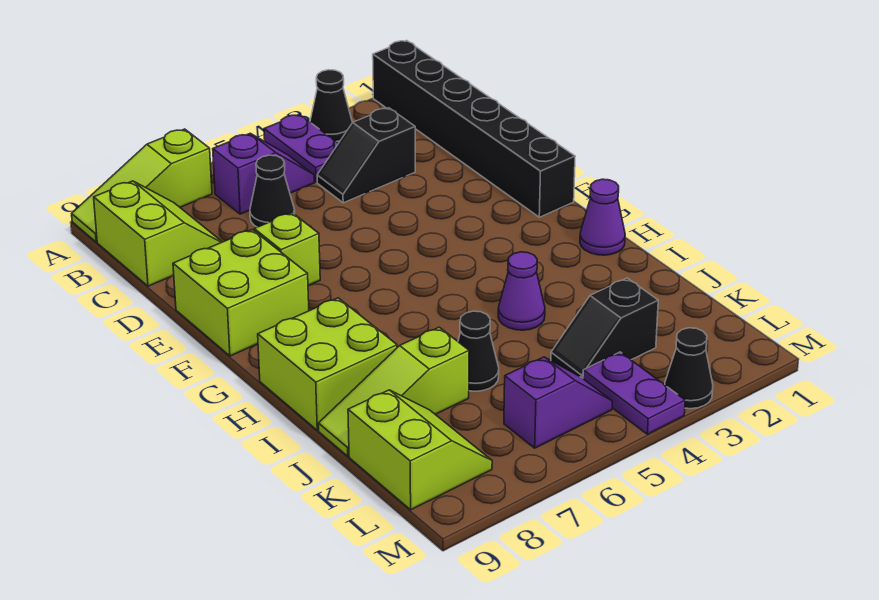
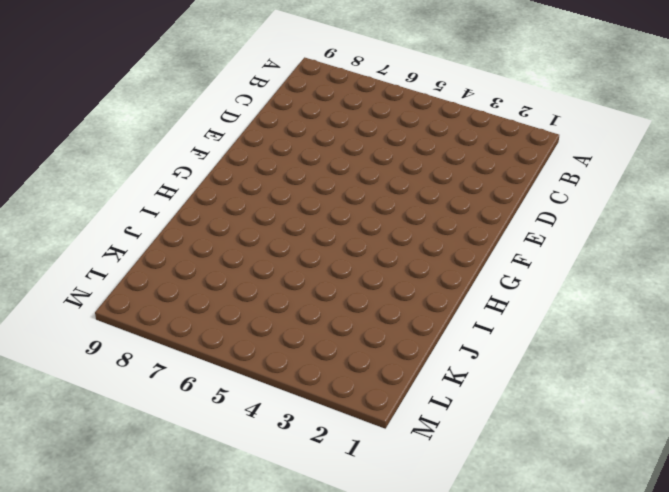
none -> black brick A1:F1 level 1
none -> black cone A3 level 1
none -> purple plate A4:B4 level 1

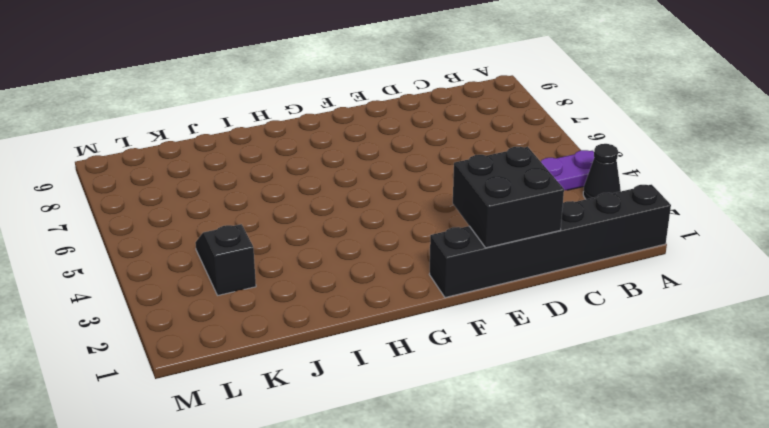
black brick D1:E2 level 2 -> none
none -> lime slope A7:A9 level 1 top 7
none -> purple slope B5:B6 level 1 top 6
none -> lime slope B8:C9 level 1 top 9

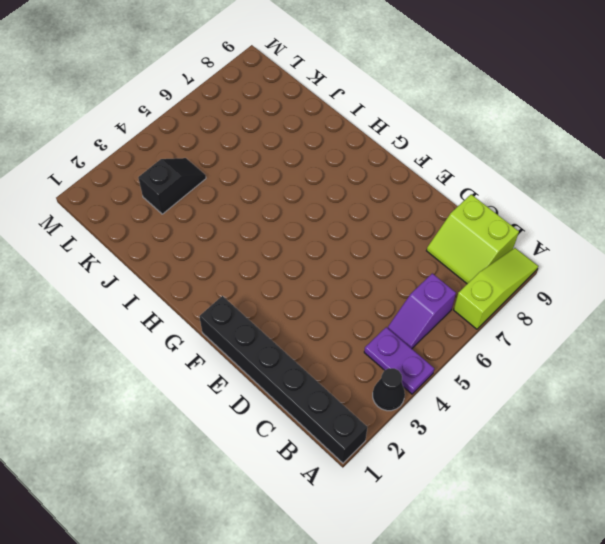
none -> black slope C3:C4 level 1 top 3
none -> black cone C6 level 1
none -> lime brick E7 level 1

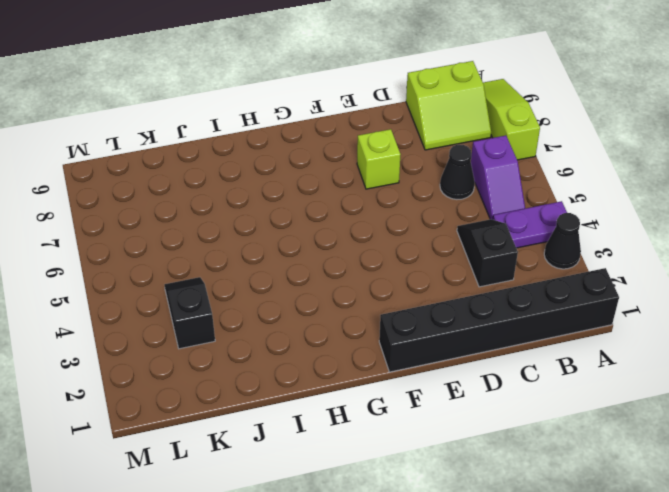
none -> lime brick E8:F9 level 1
none -> purple cone H1 level 1
none -> lime brick H8:I9 level 1

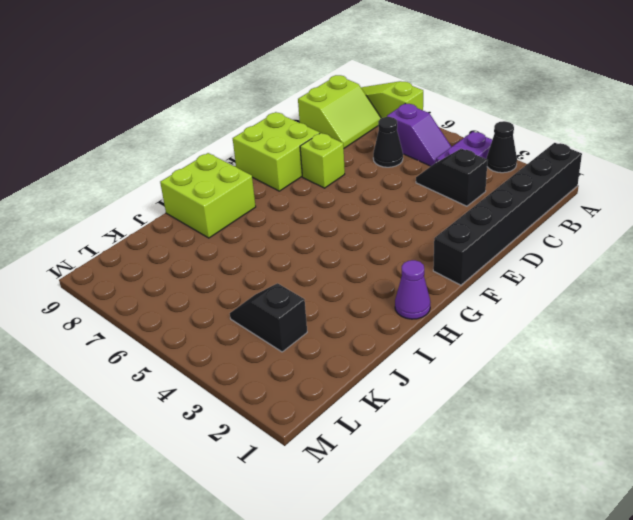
none -> purple cone I4 level 1
none -> black cone J6 level 1
none -> lime slope J7:J9 level 1 top 7

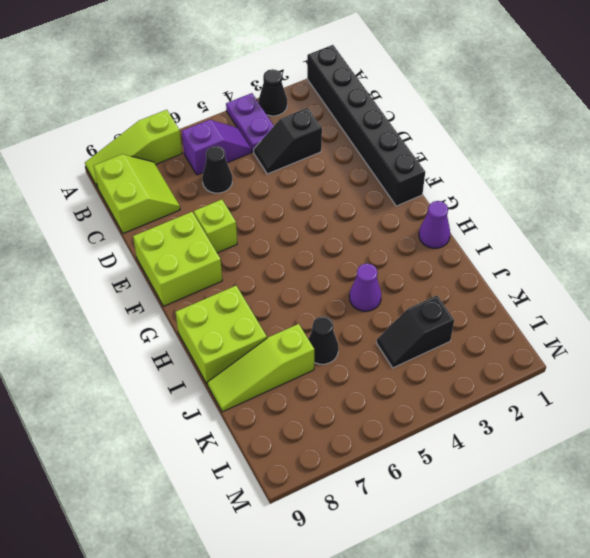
none -> lime slope K8:L9 level 1 top 9
none -> purple plate L4:M4 level 1
none -> purple slope L5:L6 level 1 top 6

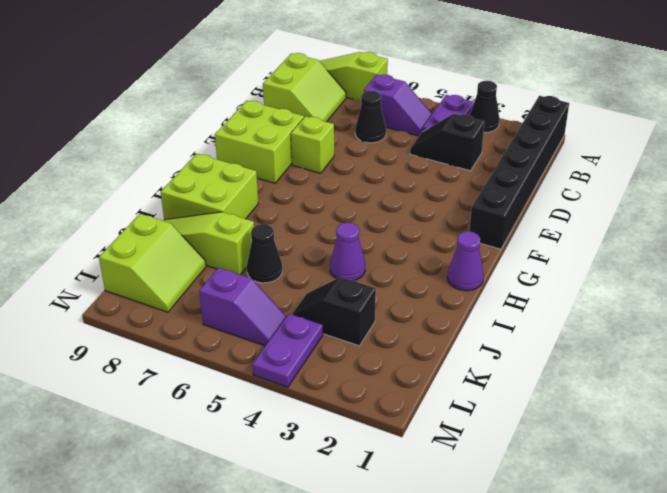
none -> black cone M3 level 1

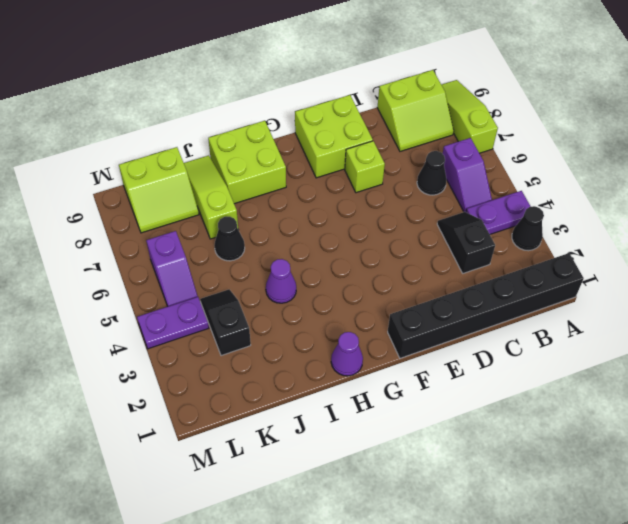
none -> black cone M3 level 1

